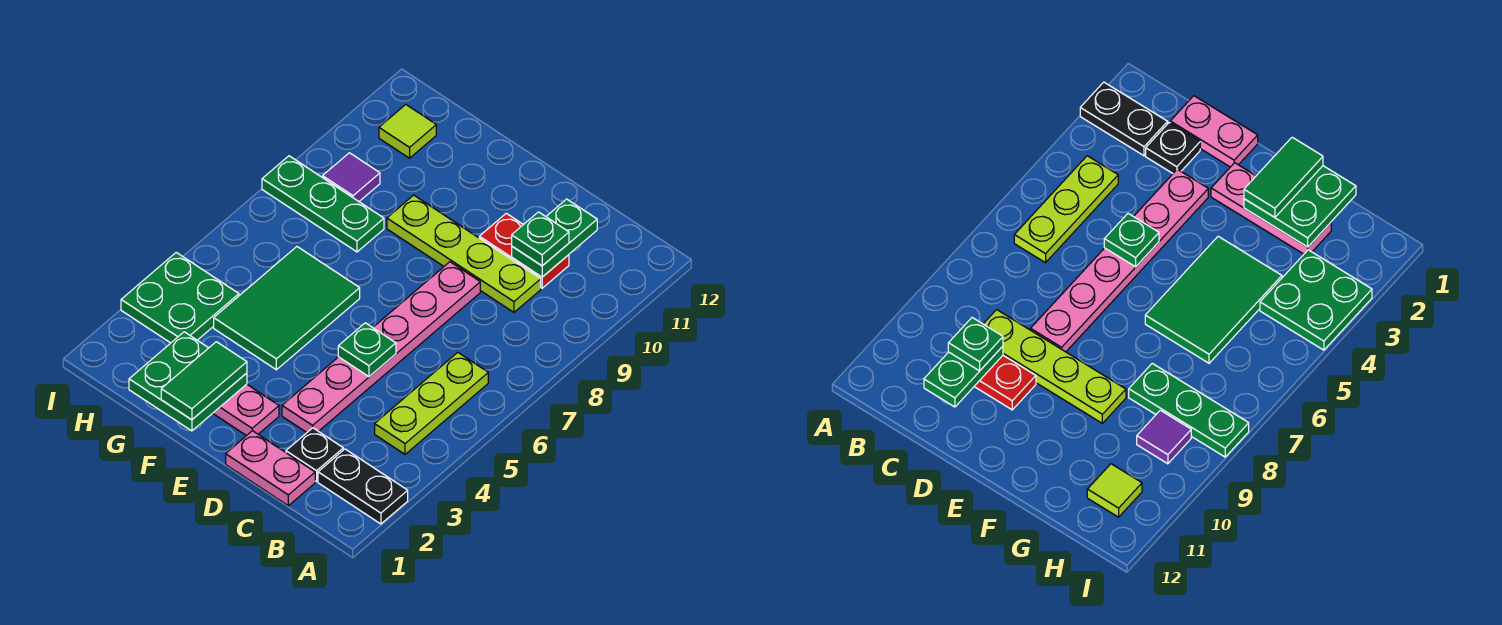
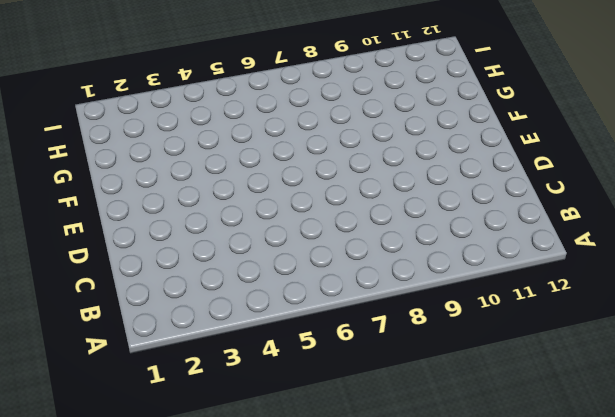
none -> black plate A2:B2 level 1
none -> lime plate B4:B6 level 1
none -> pink plate C1:D1 level 1

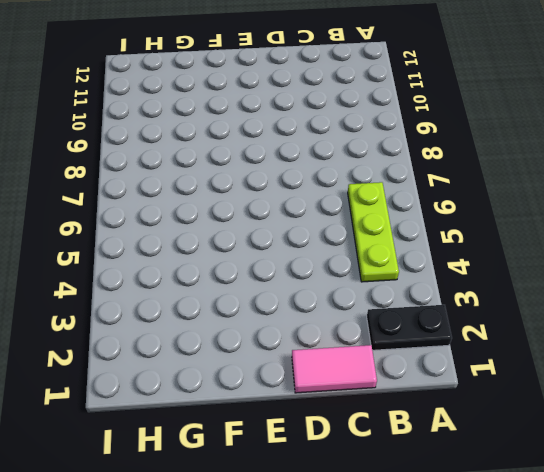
pink tile C1:D1 level 1 -> pink plate C1:D1 level 1
none -> black plate C2 level 1
none -> lime plate C9:F9 level 1
none -> red plate C10:D10 level 1

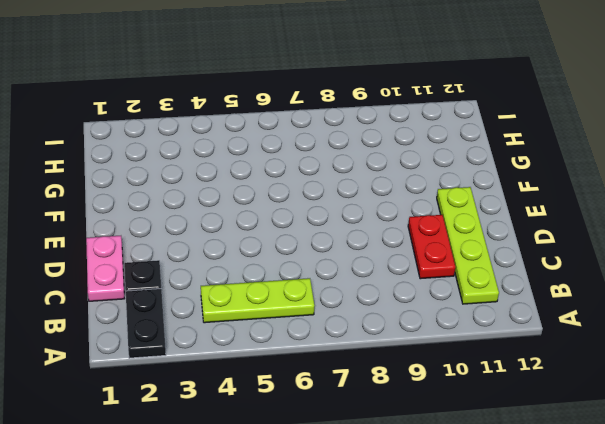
lime plate B11:E11 level 1 -> lime plate C9:F9 level 1
none -> pink plate D3:D8 level 1
none -> pink plate E2:G2 level 1
none -> green tile F4:G6 level 1

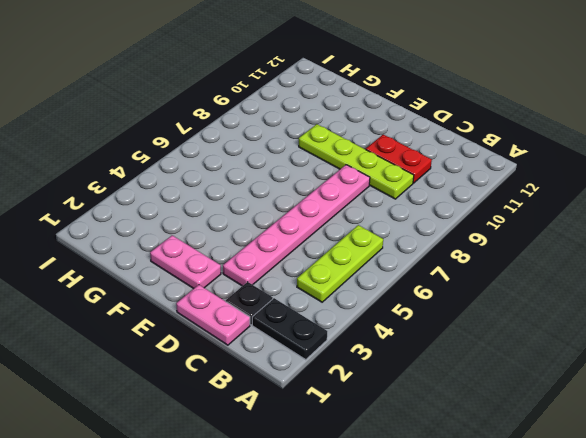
pink plate E2:F2 level 1 -> pink plate E2:G2 level 1
none -> green tile F4:G6 level 1
none -> green plate G8:I8 level 1
none -> green plate H3:I4 level 1

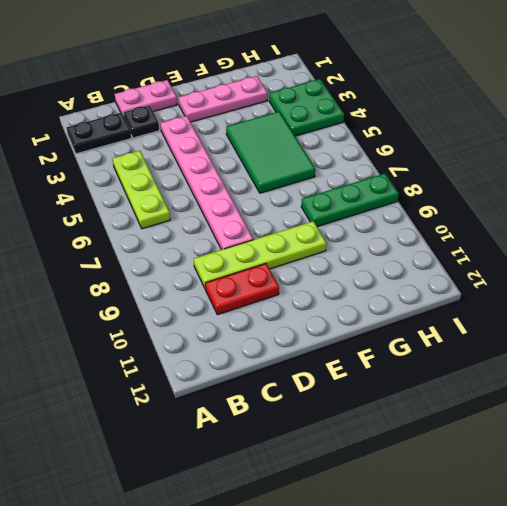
none -> purple tile H9 level 1
none -> lime tile H11 level 1
none -> green plate C10:C11 level 2

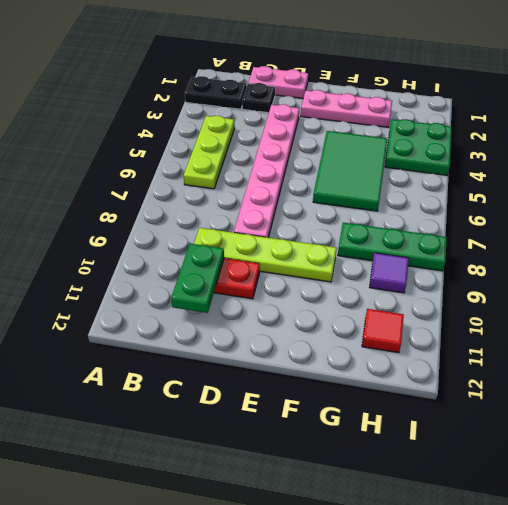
red tile H11 level 1 -> lime tile H11 level 1
none -> green plate D5 level 2
none -> green plate F1:G2 level 2
none -> green plate C10 level 3

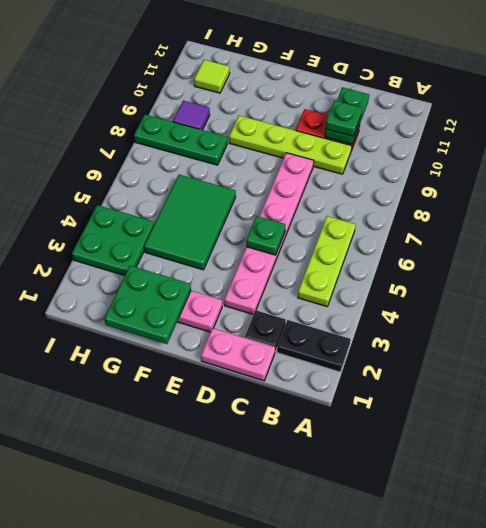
none -> green tile F1:F2 level 3

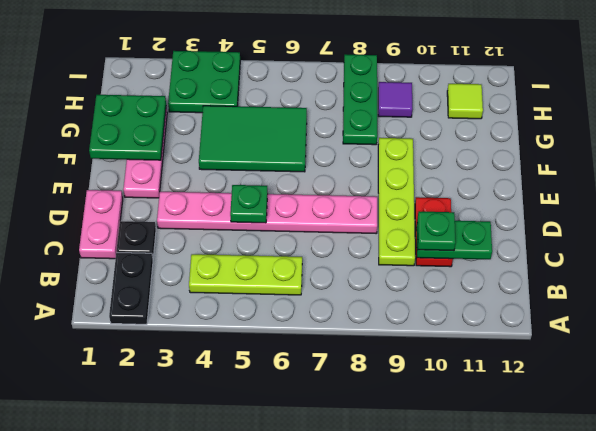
none -> green tile F1:F2 level 3

